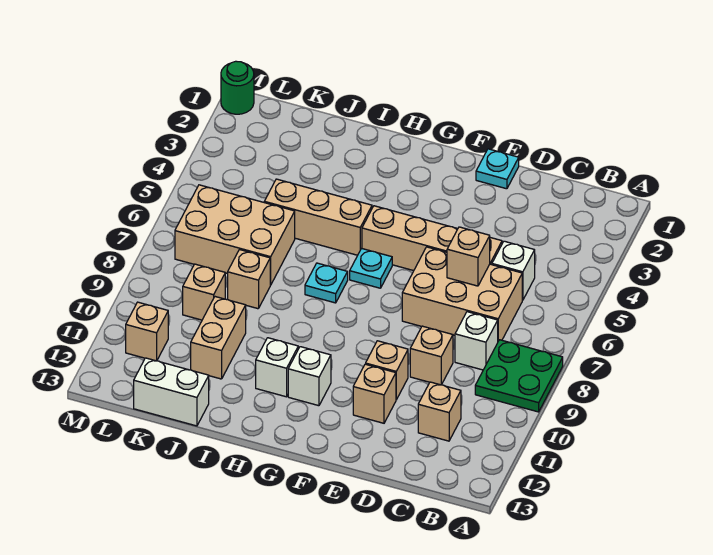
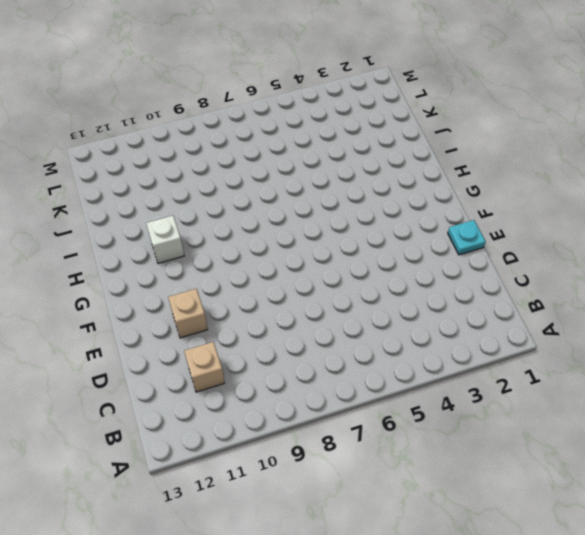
none -> green plate A8:B9 level 1
none -> white brick C5 level 1
none -> tan brick C6:E7 level 1

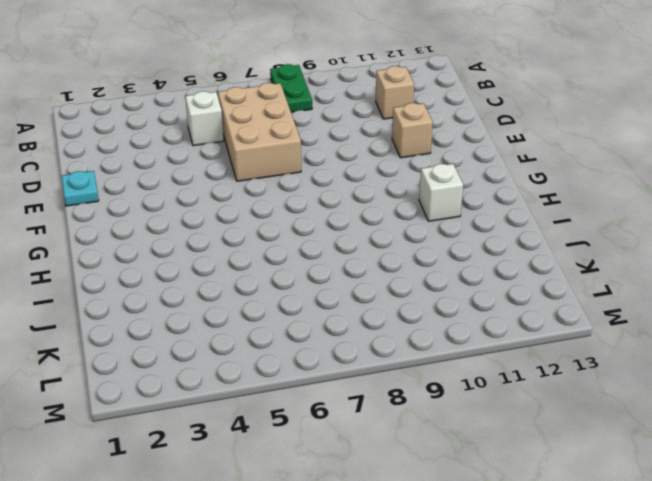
green plate A8:B8 level 1 -> green plate A8:B9 level 1
none -> white brick C8 level 1
none -> tan brick D5:G5 level 1
none -> tan brick D9 level 1

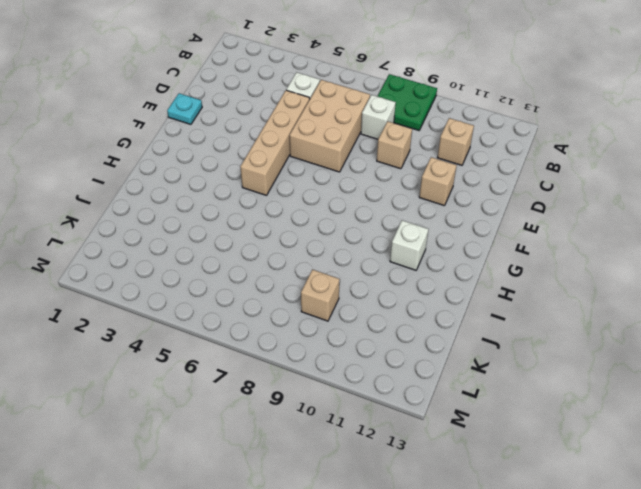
none -> tan brick E10 level 1
none -> cyan plate G6 level 1
none -> white brick G11 level 1

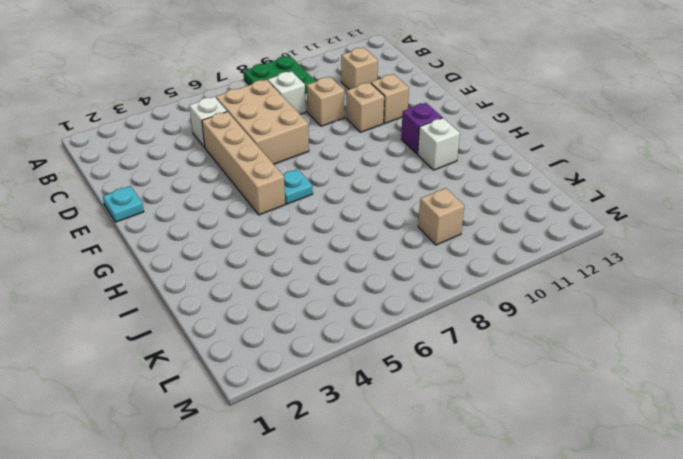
purple brick G11 level 1 -> white brick G11 level 1
none -> tan brick H5:J5 level 1
none -> cyan plate H7 level 1
none -> tan brick J6:L7 level 1

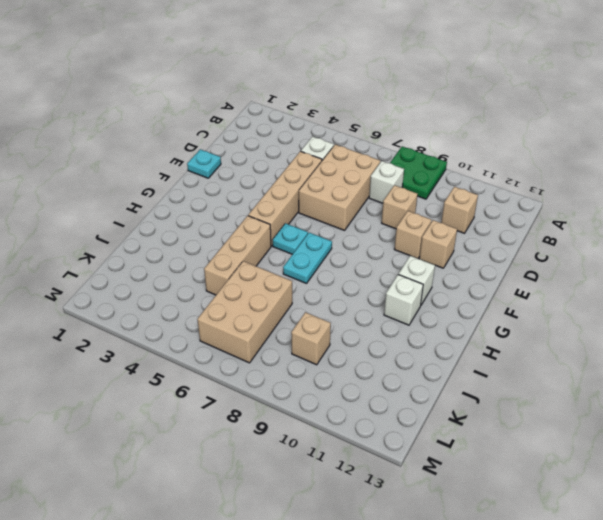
cyan plate G7:H7 level 1 -> cyan plate H7 level 1
none -> tan brick J8 level 1
none -> tan brick J10:J11 level 1
none -> white brick J13:K13 level 1

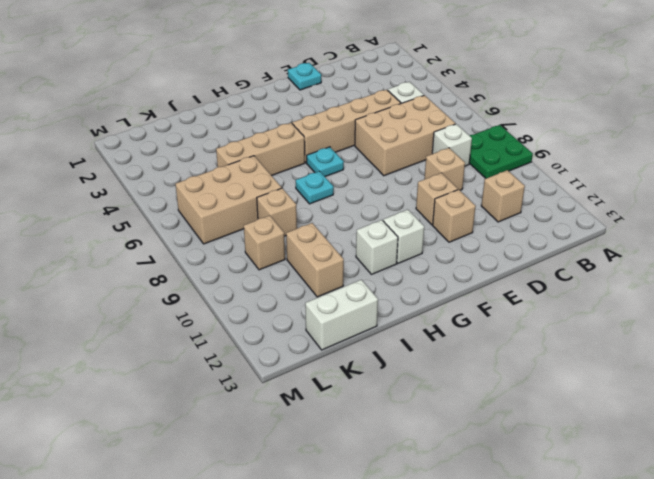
none -> tan brick L11 level 1
none -> green round brick M1 level 1
none -> tan brick D6 level 2

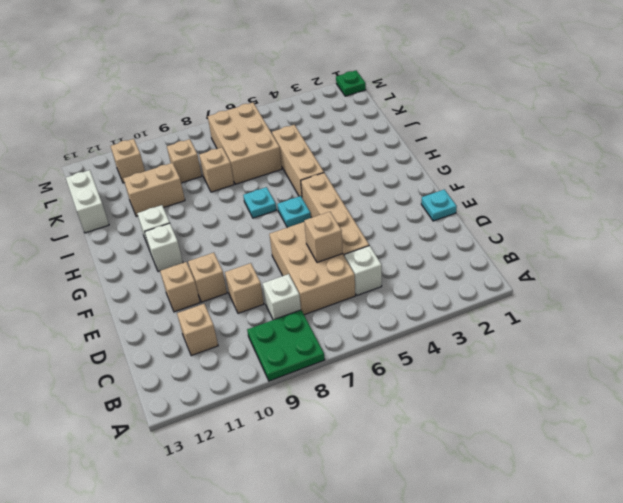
green plate M1 level 1 -> green round brick M1 level 1

